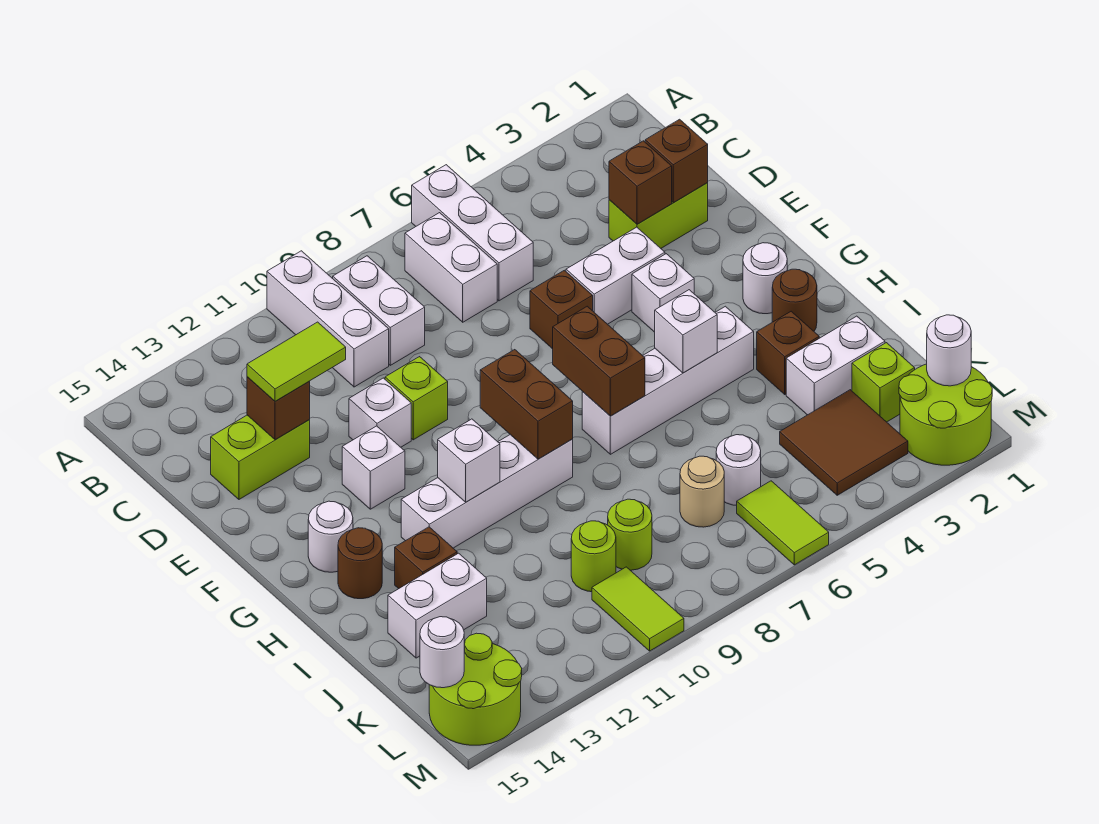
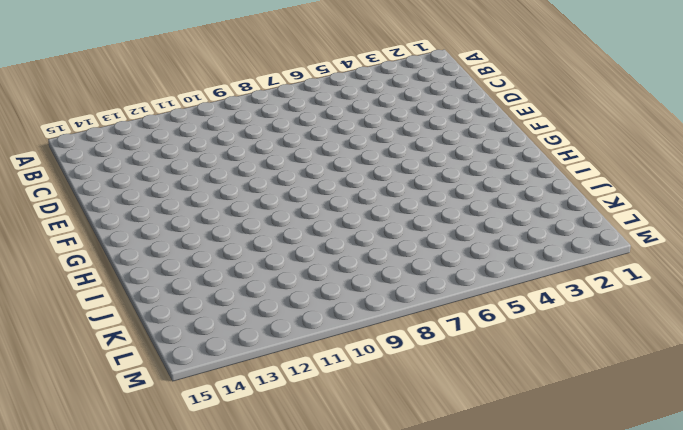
none -> white brick A6:C6 level 1
none -> white brick A10:C10 level 1
none -> white brick B7:C7 level 1
none -> white brick B9:C9 level 1

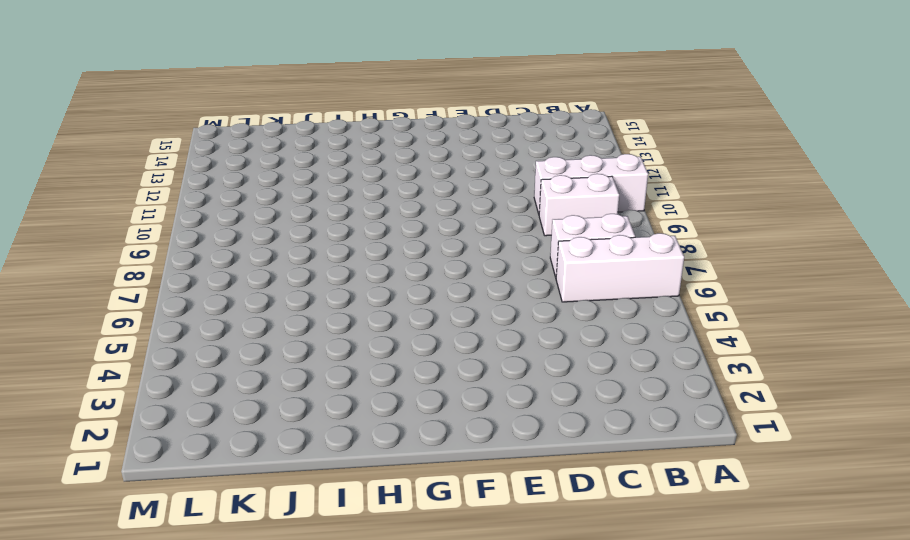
none -> lime brick D2:D3 level 1
none -> lime brick D13:D14 level 1
none -> white brick E4:E5 level 1
none -> brown brick E6 level 1

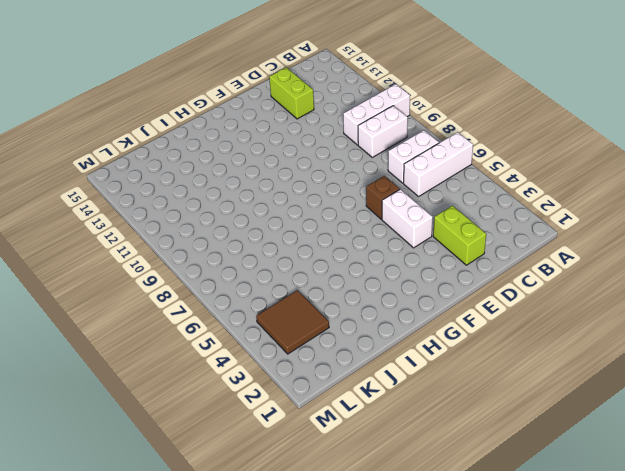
none -> lime brick E10 level 1
none -> white brick E11 level 1
none -> white brick F4 level 1
none -> white brick F12 level 1

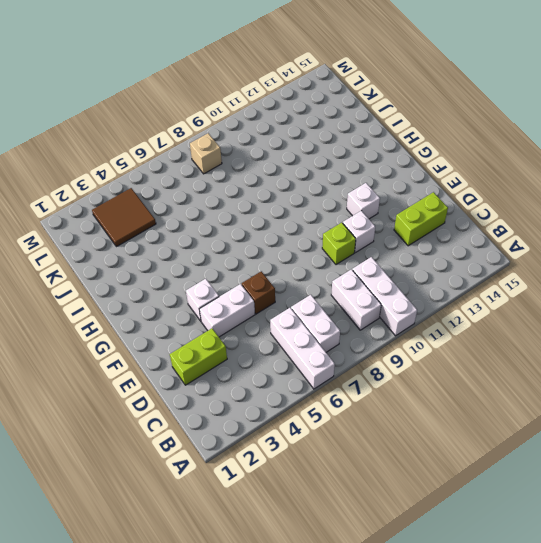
tan brick L8 level 1 -> none
none -> white round brick G2 level 1
none -> white round brick G14 level 1
none -> brown round brick H2 level 1
none -> white brick H4:H7 level 1

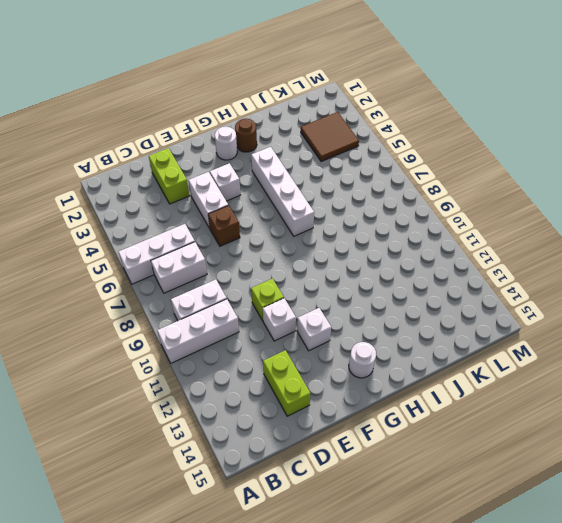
none -> white brick H9:H12 level 1
none -> brown round brick H14 level 1
none -> brown brick I3 level 1
none -> brown brick I13 level 1

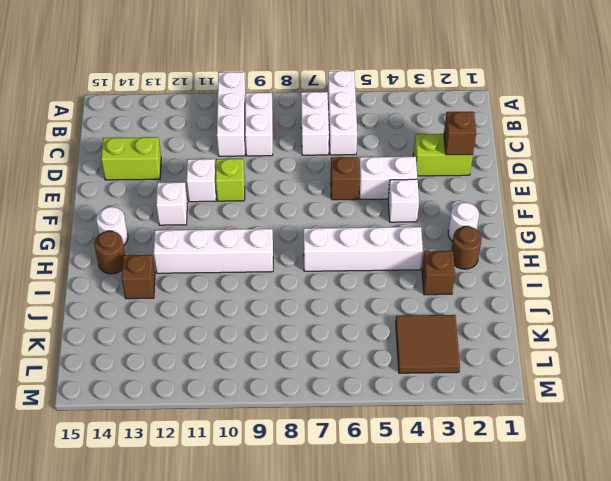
none -> white brick J2:J3 level 1
none -> white brick J13:J14 level 1
none -> lime brick K2 level 1
none -> white round brick K6 level 1

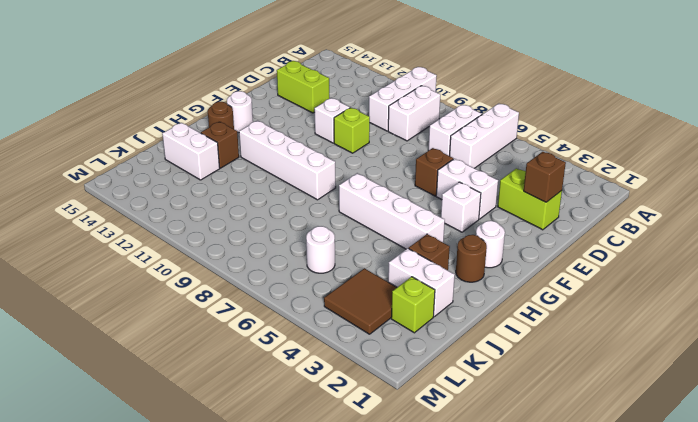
none -> white brick F12 level 1
none -> tan round brick K7 level 1
none -> lime round brick K9 level 1
none -> lime round brick K10 level 1

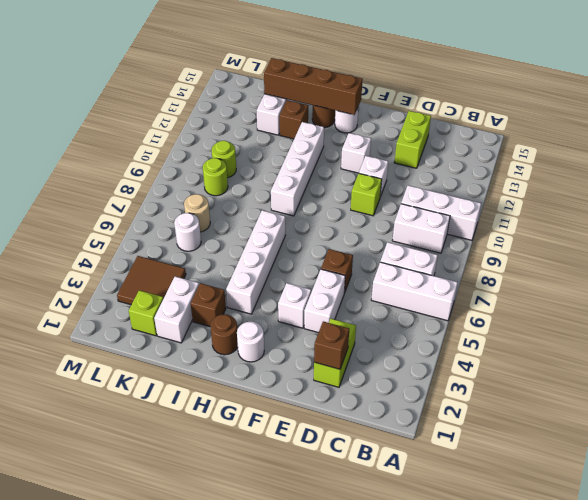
brown brick G14:J14 level 2 -> none
none -> lime round brick L1:M2 level 1
none -> lime tile L6:M6 level 1
none -> lime tile L10:M10 level 1
none -> lime round brick L14:M15 level 1

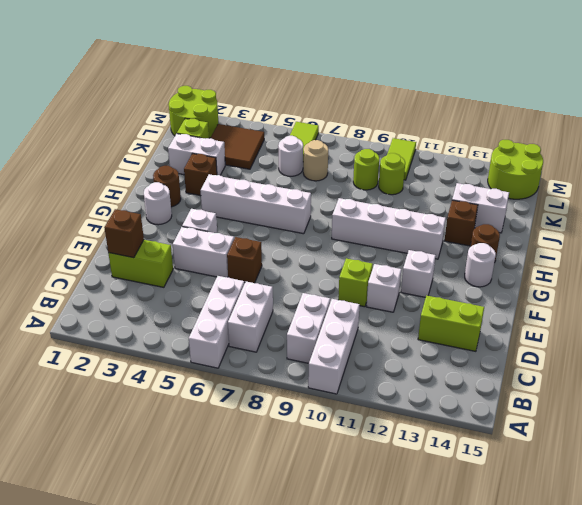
none -> brown brick D3 level 2
none -> brown brick D13 level 2
none -> brown brick G7:H7 level 2
none -> brown brick G9:H9 level 2

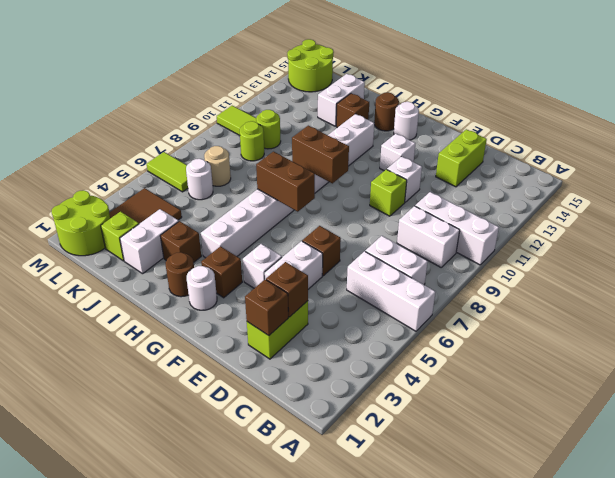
brown brick G3 level 1 -> brown brick D13 level 2
none -> white brick H5 level 2
none -> white brick H11 level 2
none -> white round brick L1 level 2
none -> white round brick L15 level 2

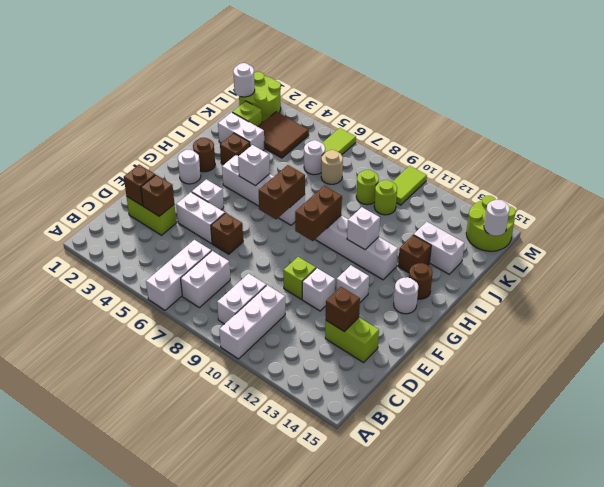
none -> lime tile D12:D13 level 3

